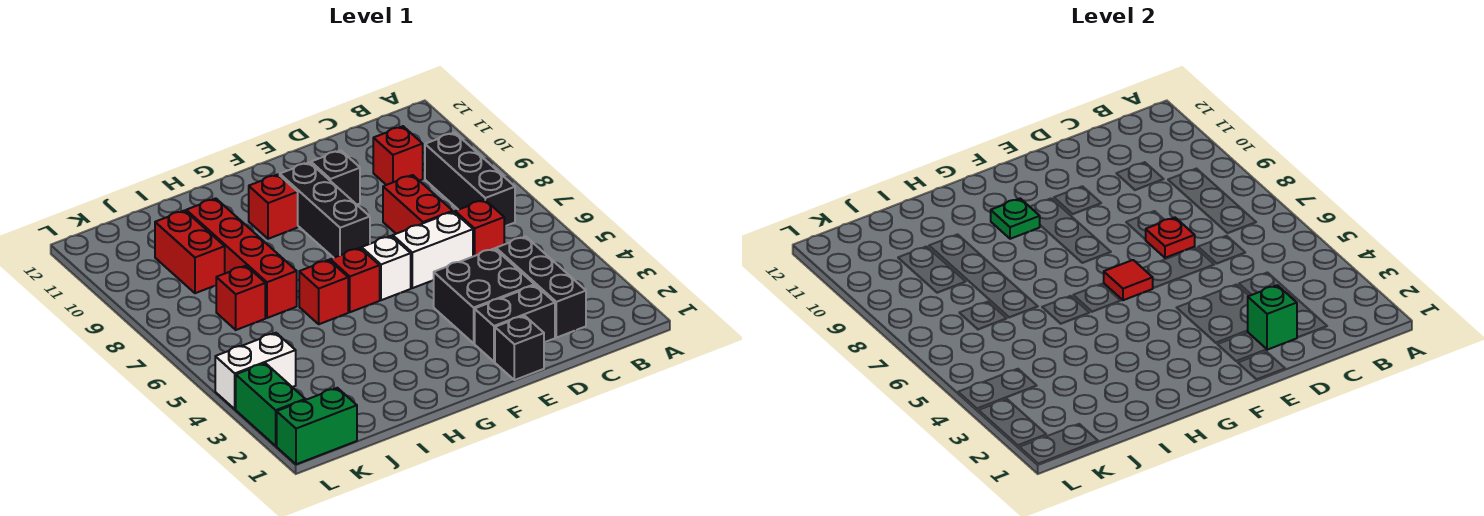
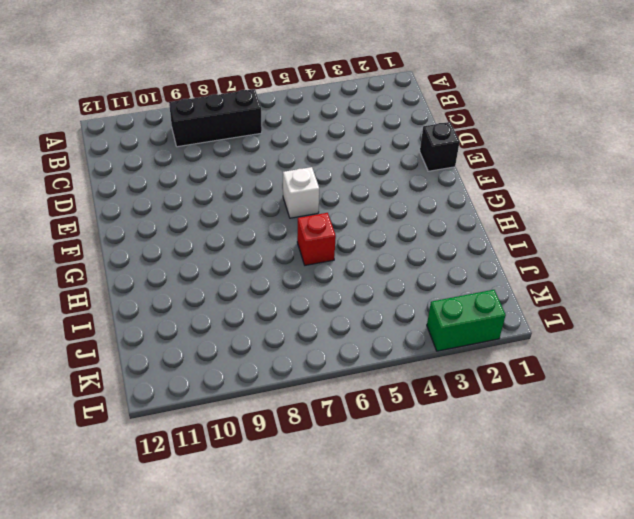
none -> black brick C2:C4 level 1
none -> red brick C6 level 1
none -> red brick C10 level 1

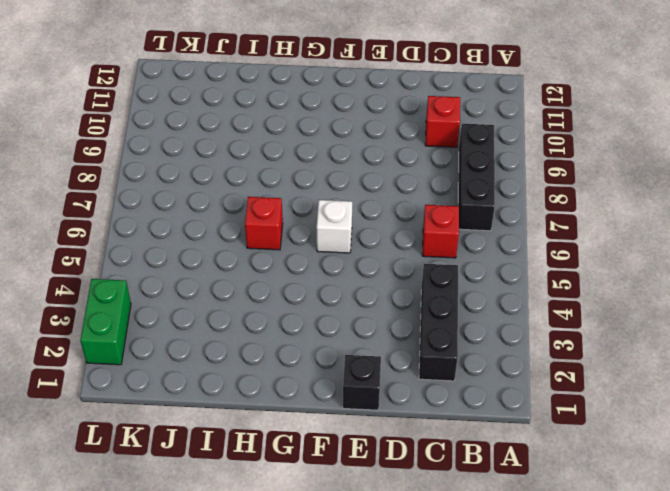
none -> black brick D2:E2 level 1
none -> black brick D3:E4 level 1
none -> white brick D6:E6 level 1

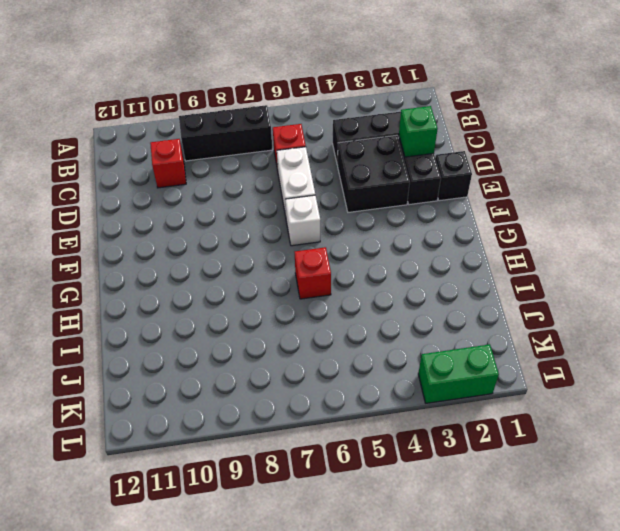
none -> red brick D7:D8 level 1
none -> black brick E10 level 1
none -> black brick F8:F10 level 1

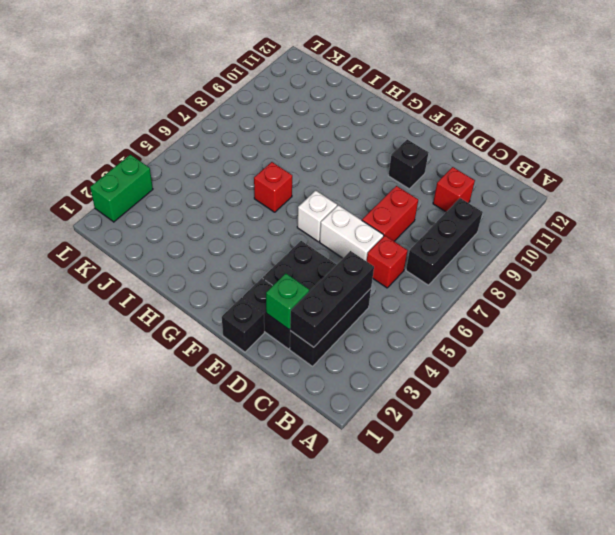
black brick C2:C4 level 2 -> black brick F8:F10 level 1
none -> red brick G6 level 1
none -> red brick G10 level 1
none -> red brick I7:I10 level 1

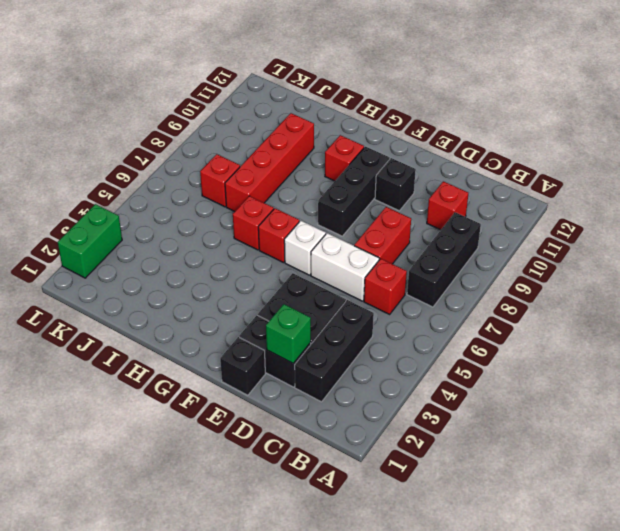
none -> red brick J9:J10 level 1
none -> green brick K1:L1 level 1
none -> white brick K4:L4 level 1

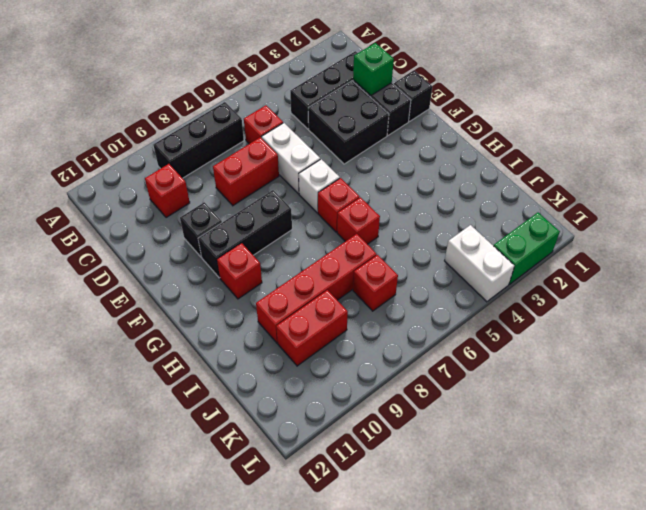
none -> green brick K1:L1 level 1
none -> red plate D7 level 2
none -> red tile F6 level 2

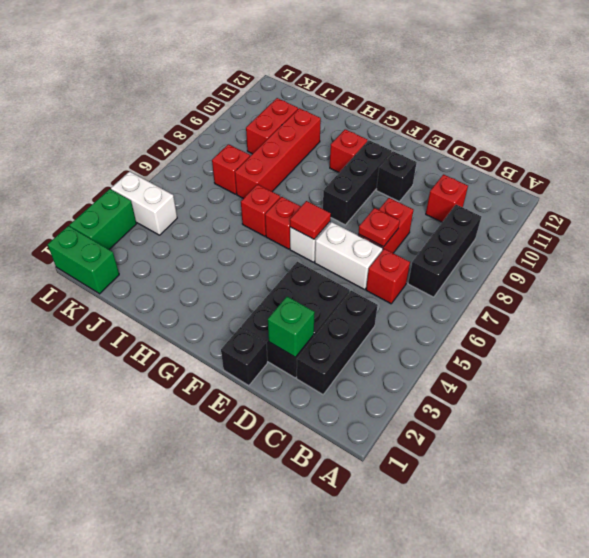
none -> green plate G10 level 2

